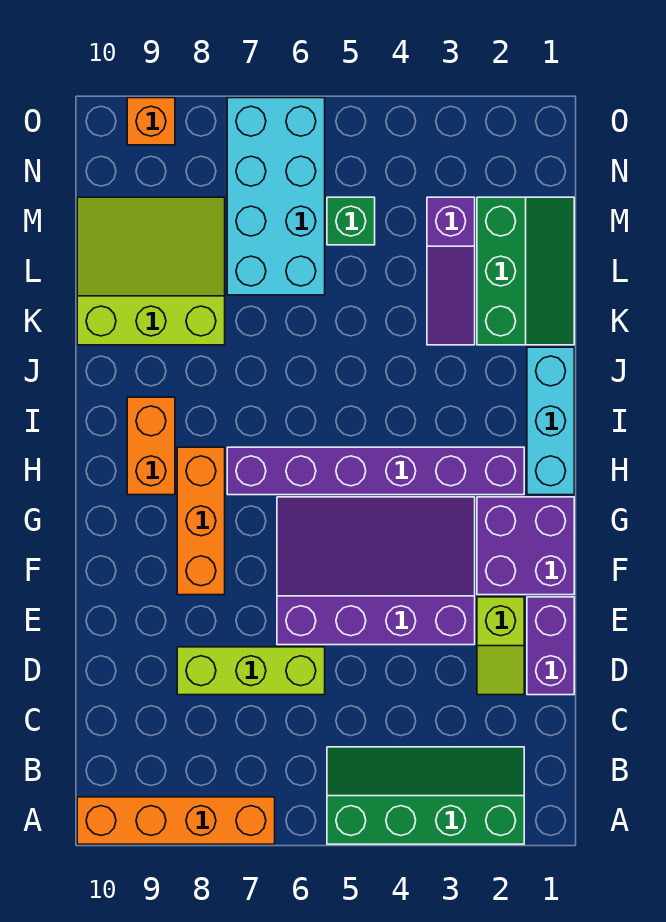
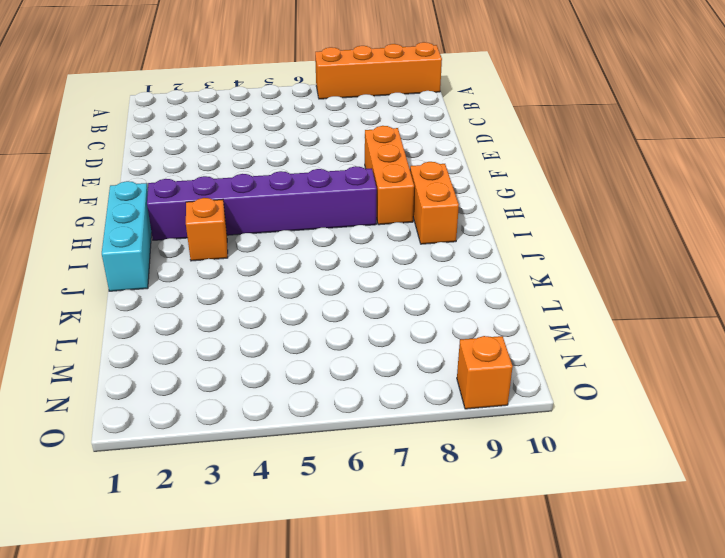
orange brick I3 level 1 -> none
none -> green slope A2:B5 level 1 top A
none -> purple brick D1:E1 level 1
none -> lime slope D2:E2 level 1 top E

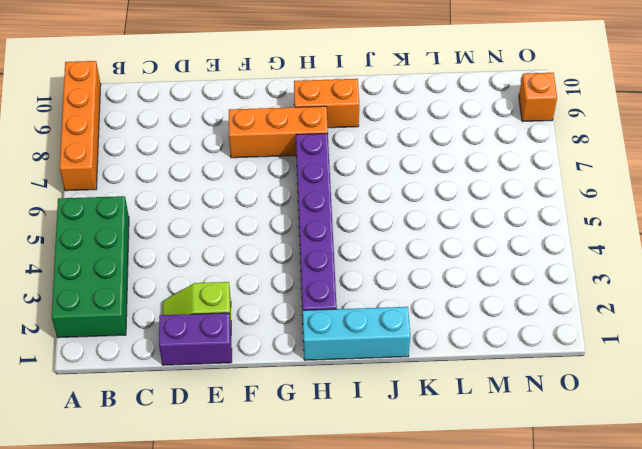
green brick A2:B5 level 1 -> green slope A2:B5 level 1 top A
none -> lime brick D6:D8 level 1
none -> purple slope E3:G6 level 1 top E
none -> purple brick F1:G2 level 1

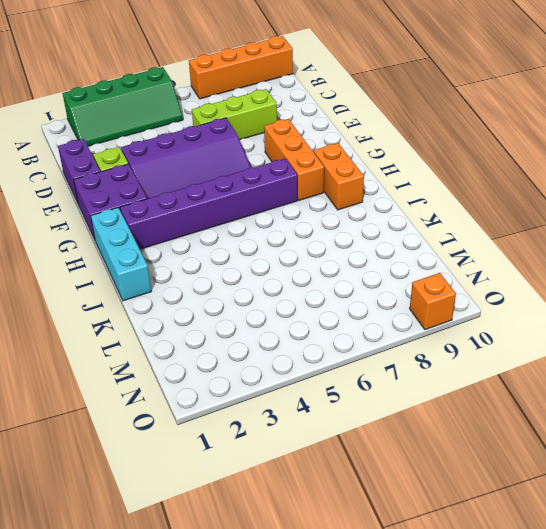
none -> green slope K1:M2 level 1 top 2
none -> purple slope K3:M3 level 1 top M
none -> lime slope K8:M10 level 1 top K

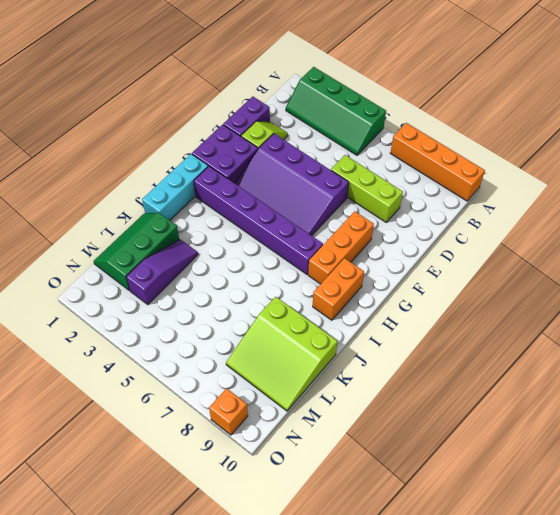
none -> cyan brick L6:O7 level 1
none -> green brick M5 level 1

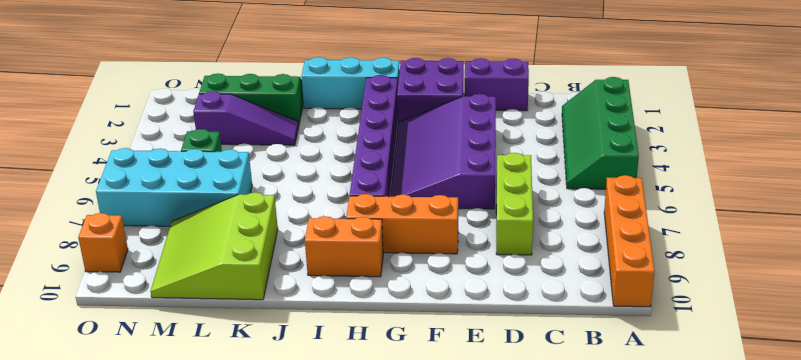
none -> lime slope D2:E2 level 1 top E

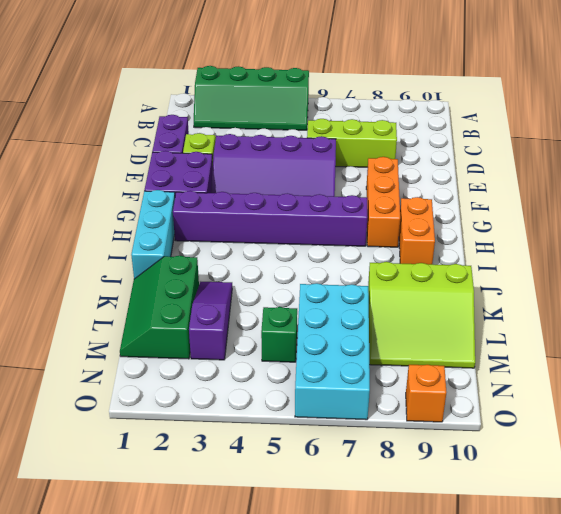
none -> orange brick A7:A10 level 1

